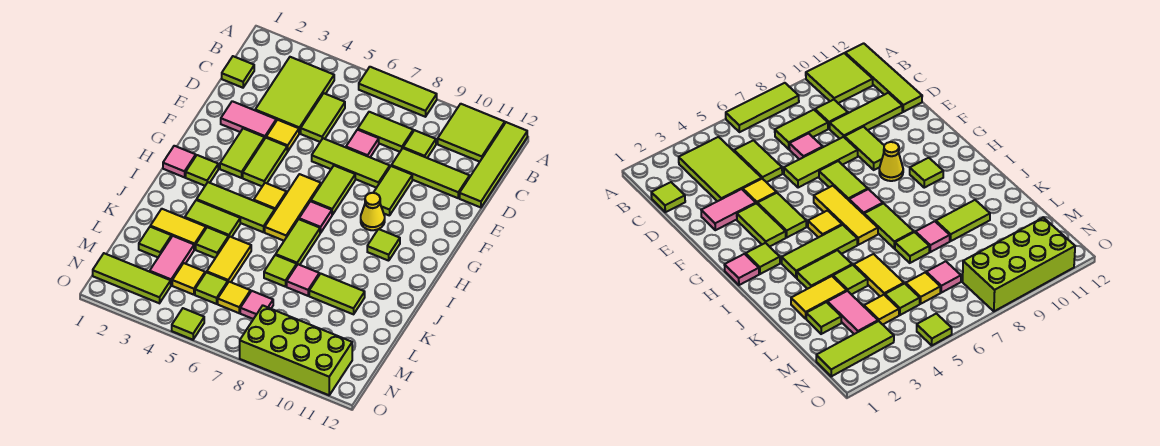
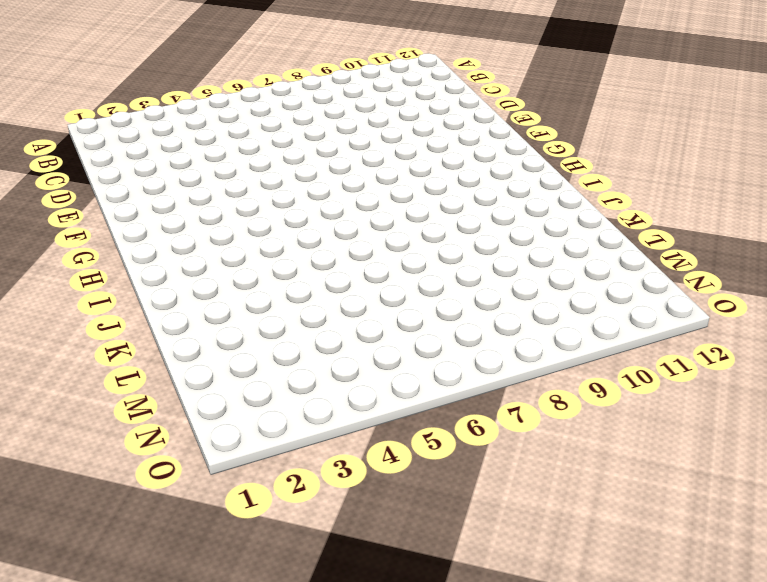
none -> lime tile A6:A8 level 1
none -> lime tile A10:B11 level 1
none -> lime tile A12:D12 level 1
none -> lime tile B3:D4 level 1

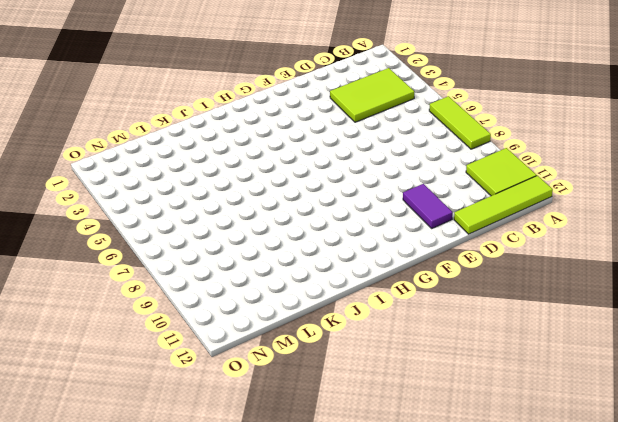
purple tile E10:E11 level 1 -> none
none -> lime tile C1 level 1
none -> lime tile C5:D5 level 1
none -> lime tile C7:C8 level 1
none -> lime tile C9 level 1

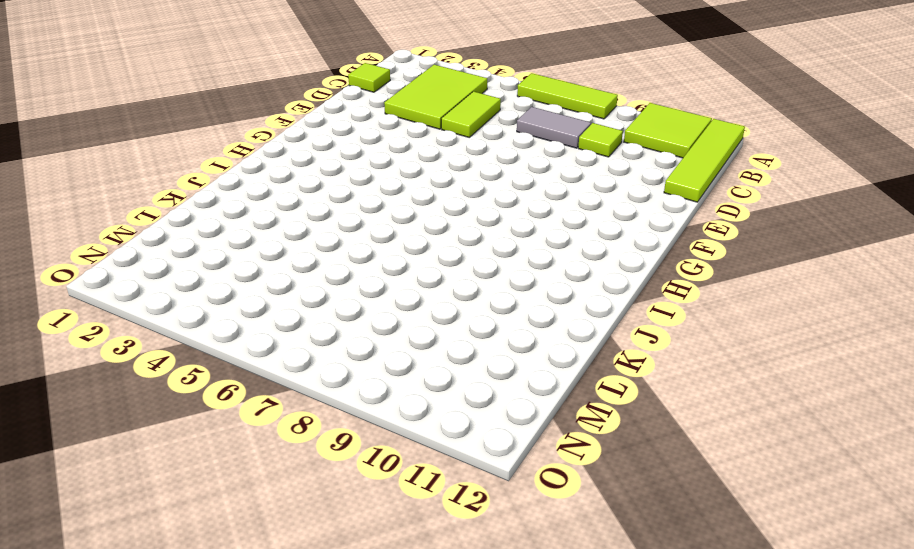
grey tile C7:C8 level 1 -> lime tile C7:C8 level 1
none -> pink tile D7 level 1
none -> lime tile D9:D11 level 1
none -> pink tile E2:E3 level 1
none -> yellow tile E4 level 1

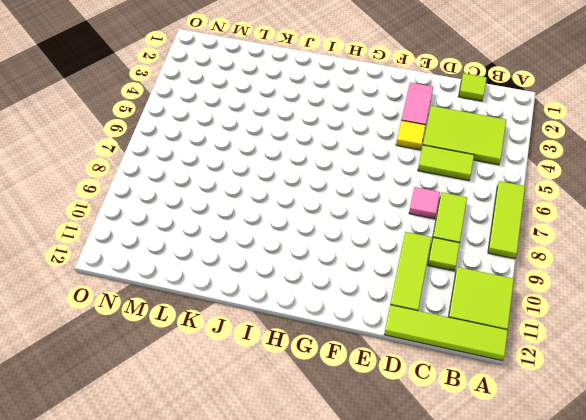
none -> lime tile E6:E8 level 1
none -> lime tile E9:F9 level 1
none -> lime tile F3:G3 level 1
none -> lime tile F4:G4 level 1

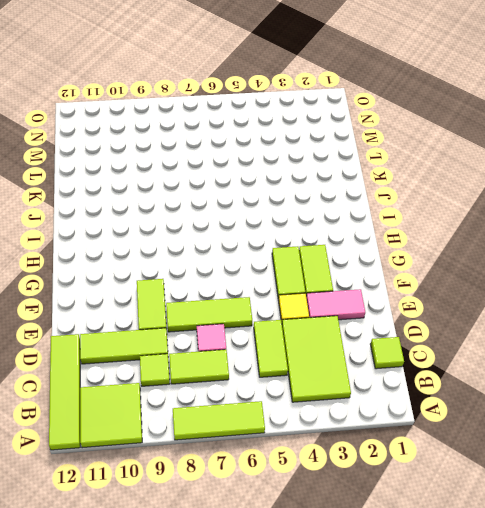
none -> lime tile F7:G7 level 1
none -> yellow tile G6:I6 level 1
none -> yellow cone G9 level 1
none -> pink tile H1 level 1

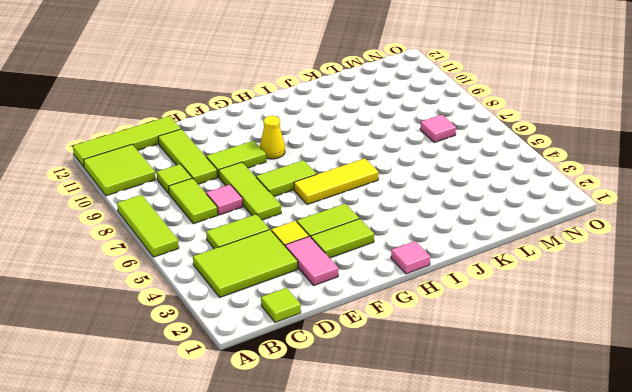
none -> lime tile H2 level 1
none -> yellow tile H5 level 1
none -> pink tile H7 level 1
none -> lime tile H10 level 1

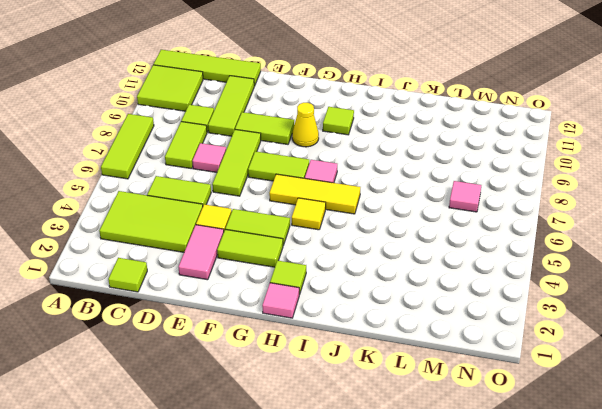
none -> lime tile I3:I5 level 1
none -> lime tile I7:J7 level 1
none -> lime tile J3:J4 level 1
none -> yellow tile K2:K3 level 1

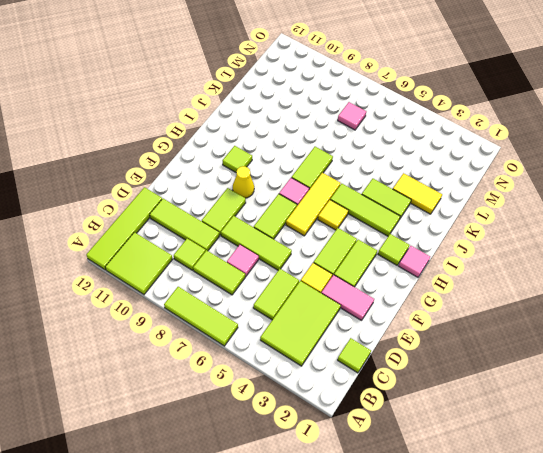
none -> lime tile K4 level 1
none -> yellow tile K5:L5 level 1
none -> lime tile K7 level 1
none -> pink tile K8 level 1

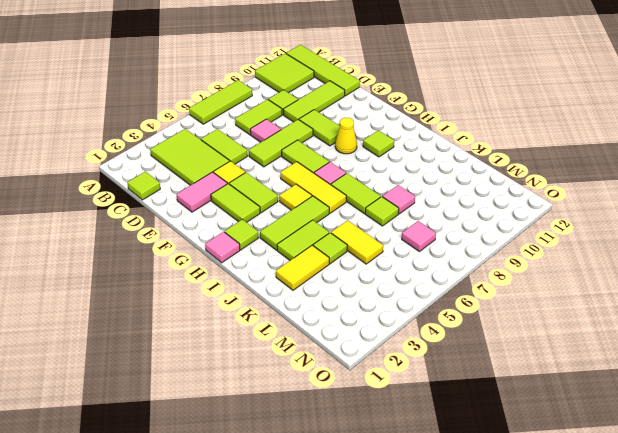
none -> lime tile K9:K10 level 1
none -> lime tile L2 level 1
none -> pink tile L3:M3 level 1
none -> yellow tile M4 level 1

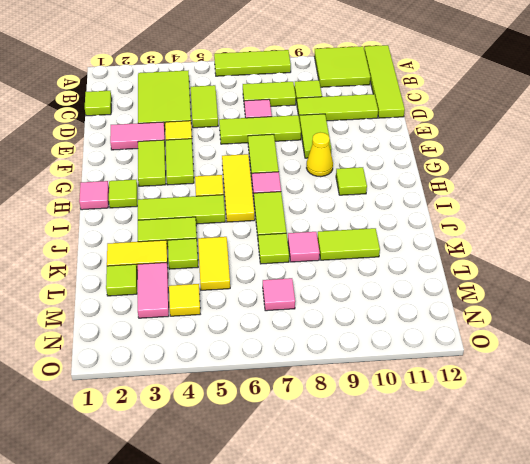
none -> lime tile M5 level 1
none -> yellow tile M6 level 1
none -> lime tile N1:N3 level 1
none -> lime brick N8:O11 level 1

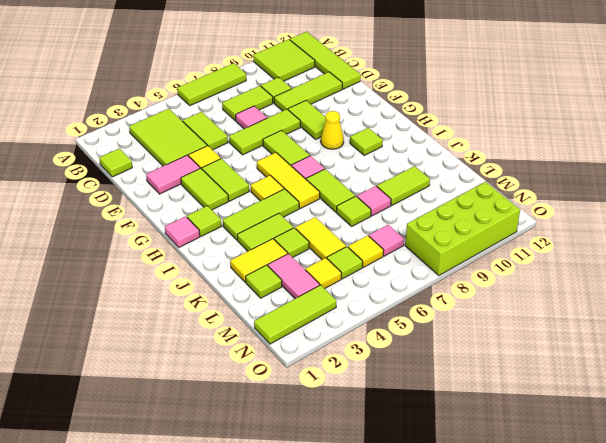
none -> lime tile O5 level 1

